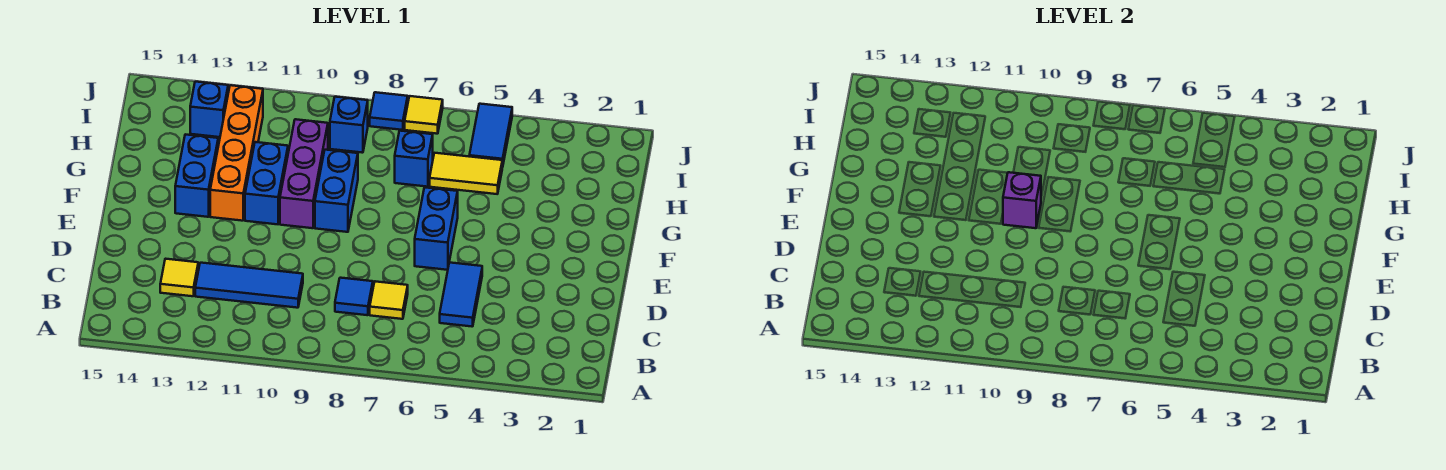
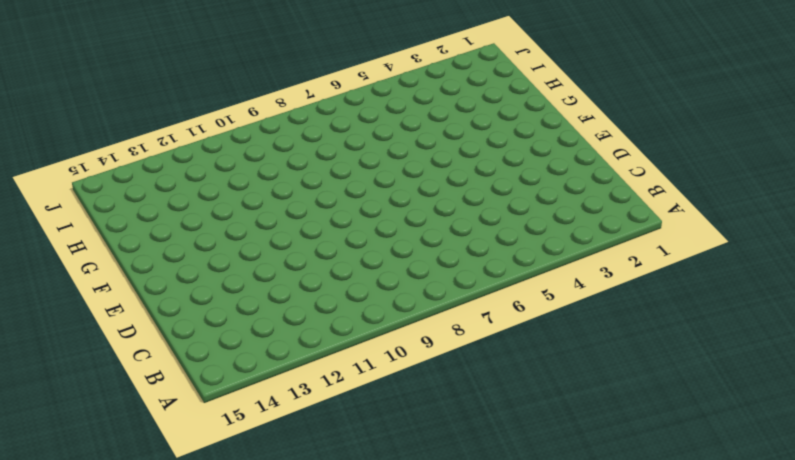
none -> blue tile C5:D5 level 1
none -> yellow tile C7 level 1
none -> blue tile C8 level 1

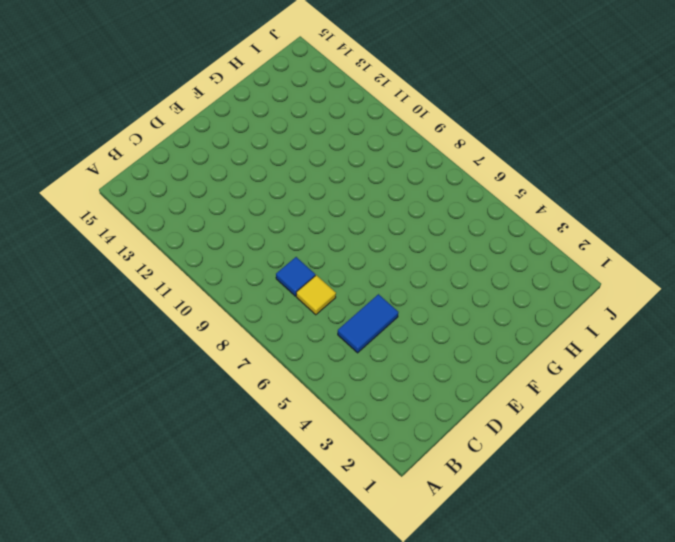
none -> blue tile C10:C12 level 1
none -> yellow tile C13 level 1
none -> blue brick E6:F6 level 1

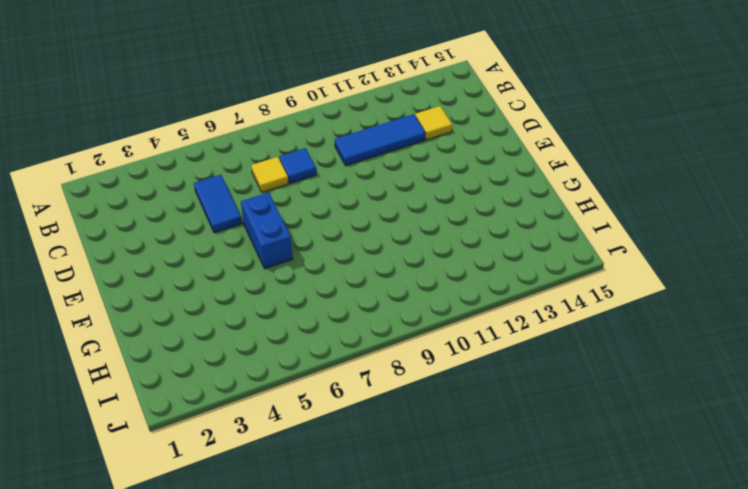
none -> blue brick F9:G9 level 1
none -> purple brick F10:H10 level 1
none -> blue brick F11:G11 level 1

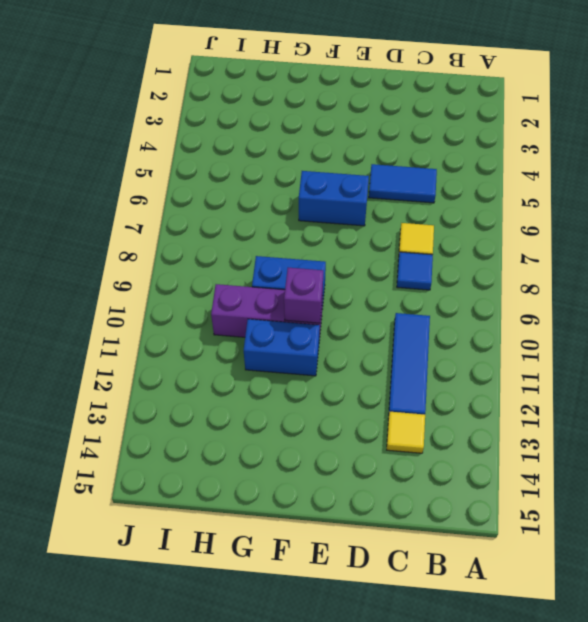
none -> orange brick F12:I12 level 1
none -> blue brick F13:G13 level 1
none -> yellow tile H5:H6 level 1

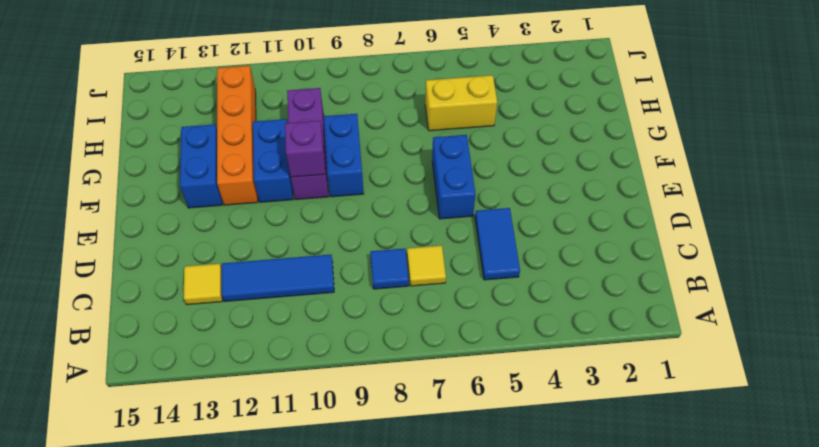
yellow brick H5:H6 level 1 -> yellow tile H5:H6 level 1
none -> blue brick H7 level 1
none -> blue tile I5:J5 level 1
none -> blue brick I9 level 1

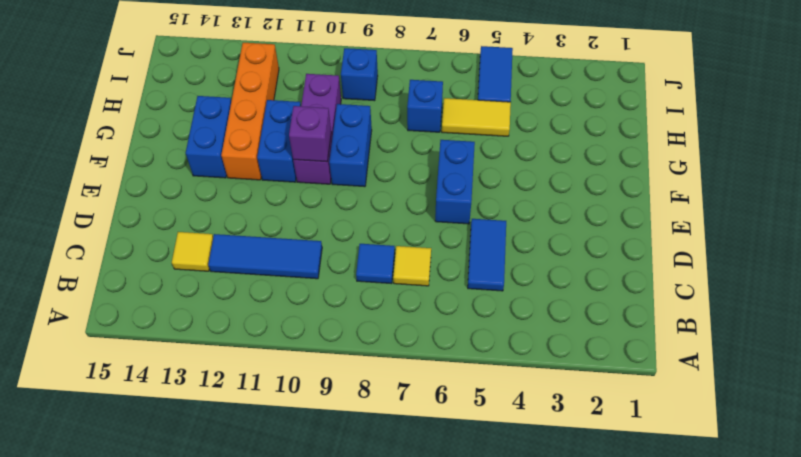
none -> blue brick I13 level 1
none -> yellow tile J7 level 1
none -> blue tile J8 level 1

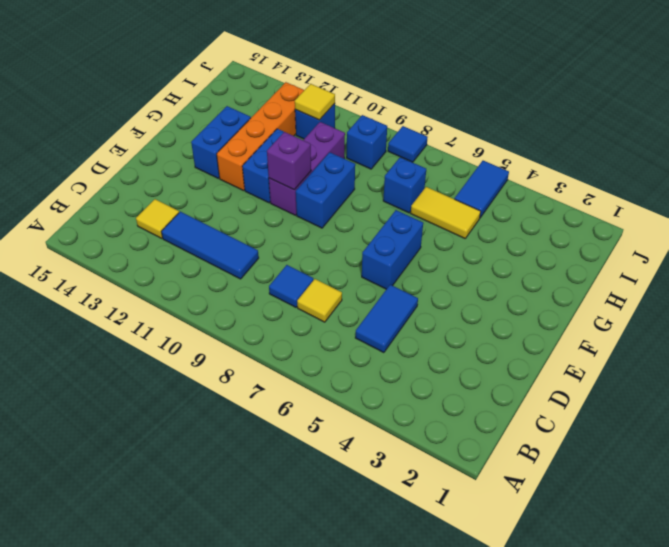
blue brick I11 level 1 -> blue brick I13 level 1
yellow tile I11 level 2 -> yellow tile J7 level 1

